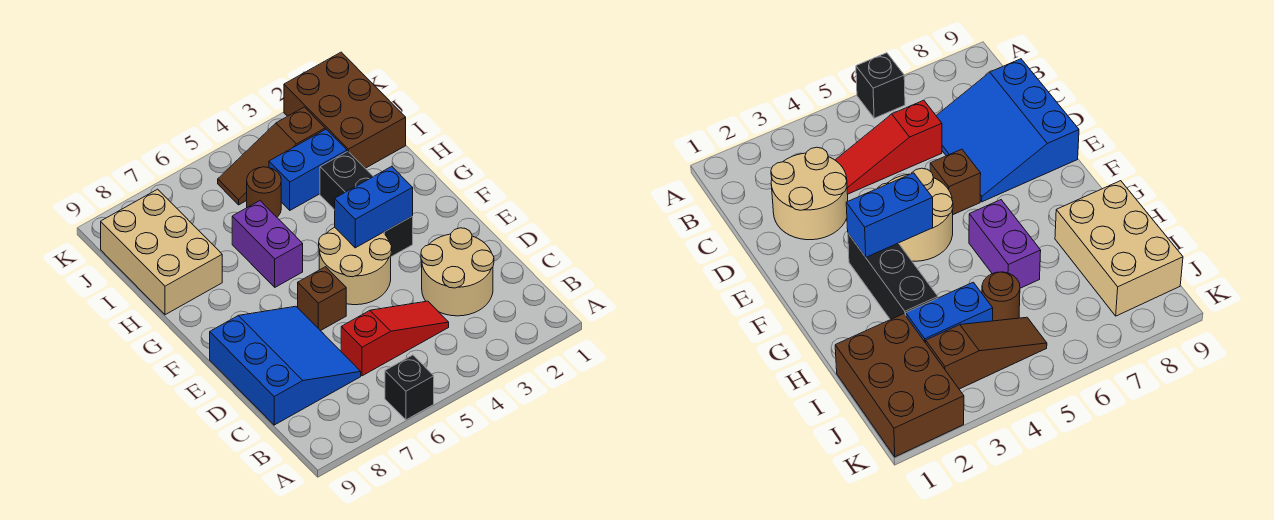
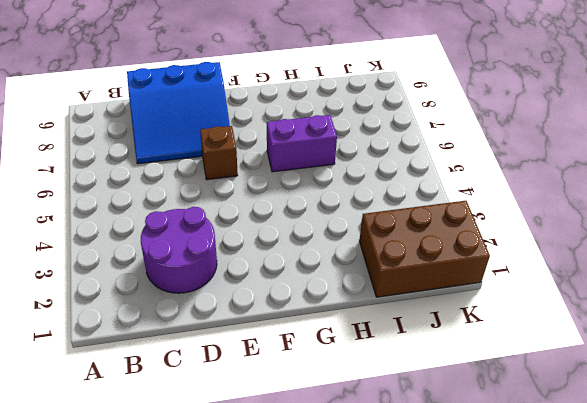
purple round brick C2:D3 level 1 -> tan round brick C2:D3 level 1
none -> black brick A6 level 1
none -> red slope C4:C6 level 1 top 6
none -> tan round brick E4:F5 level 1

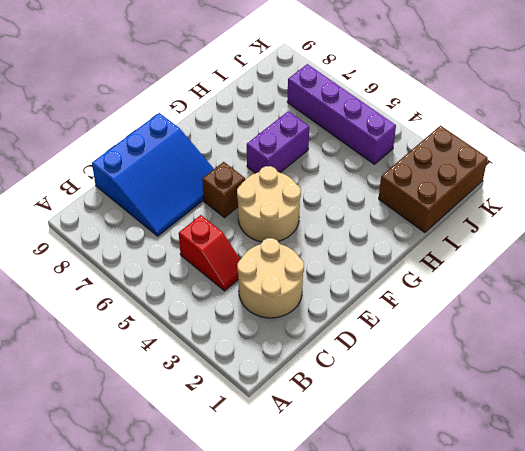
red slope C4:C5 level 1 top 5 -> red slope C4:C6 level 1 top 6
purple brick J4:J7 level 1 -> brown slope J3:J5 level 1 top 3
none -> black brick A6 level 1
none -> black brick F3:H3 level 1
none -> tan brick H8:J9 level 1

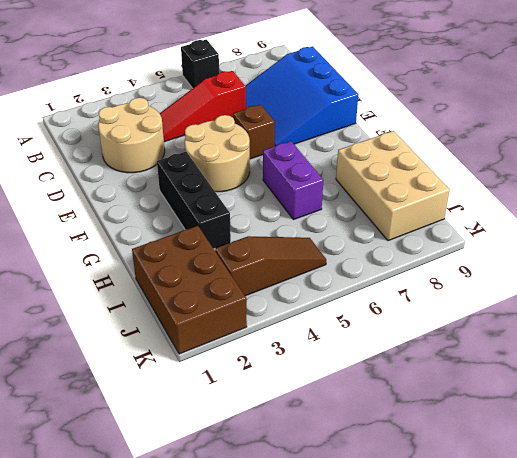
none -> blue brick I3:I4 level 1
none -> brown round brick I5 level 1
none -> blue brick F3:F4 level 2

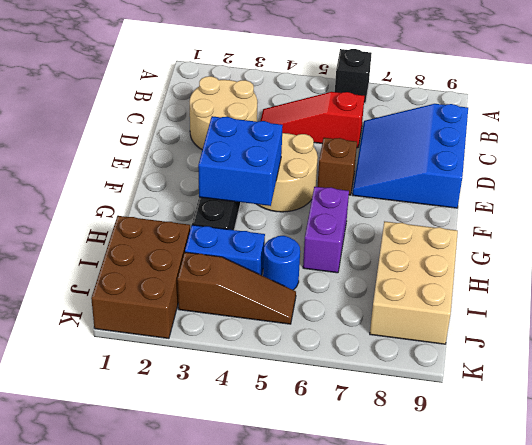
blue brick F3:G4 level 2 -> blue brick F3:F4 level 2
blue round brick I5 level 1 -> brown round brick I5 level 1

